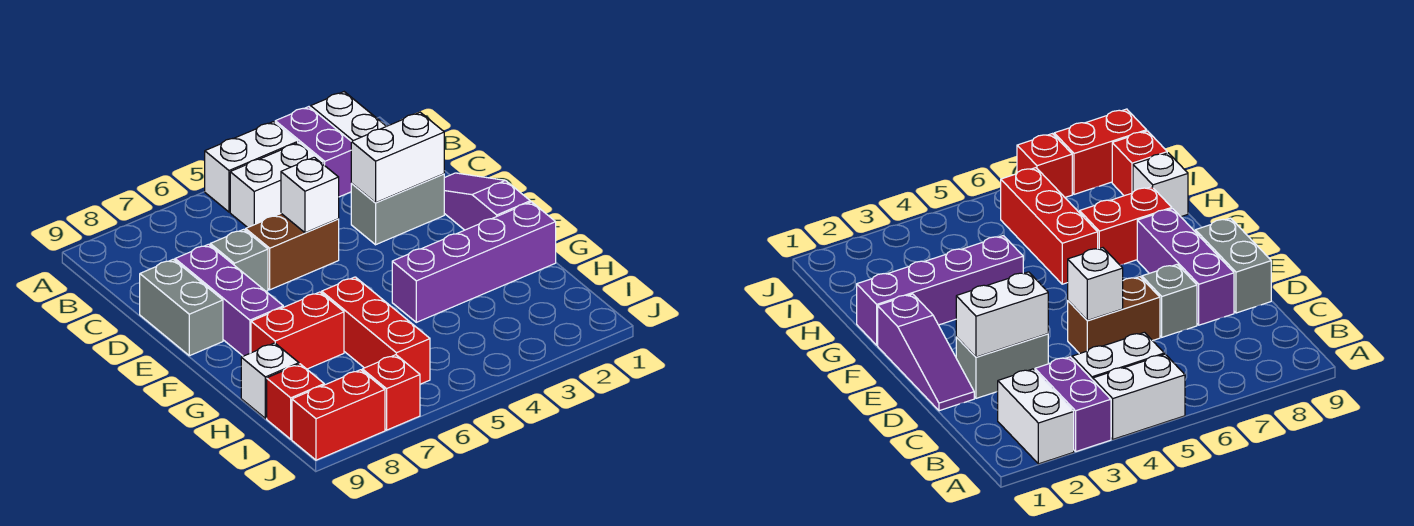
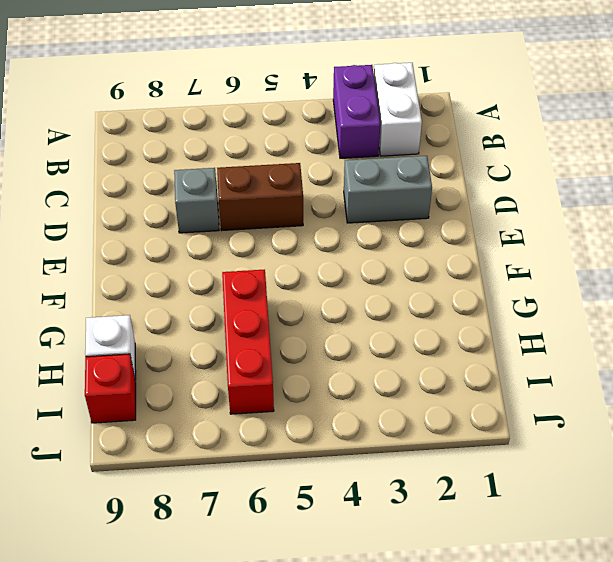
none -> white brick A4:A5 level 1
none -> white brick B4:B5 level 1
none -> purple slope D1:F1 level 1 top F

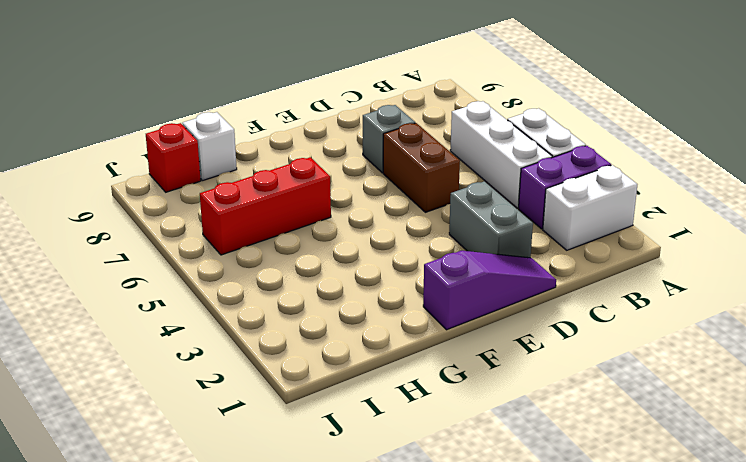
white brick B4:B6 level 1 -> white brick B4:B5 level 1
none -> purple brick D8:F8 level 1
none -> grey brick D9:E9 level 1
none -> purple brick G1:G4 level 1

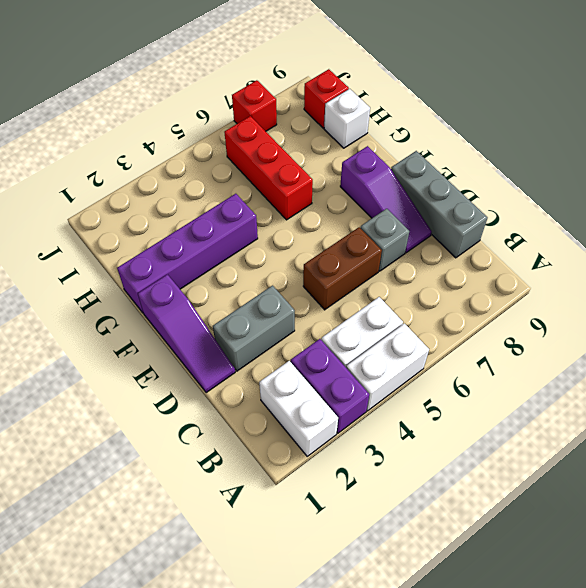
grey brick C9:E9 level 1 -> grey brick D9:E9 level 1
purple slope D8:F8 level 1 top F -> purple brick D8:F8 level 1
none -> red brick G7:G8 level 1
none -> red brick J8:J9 level 1
none -> white brick D2:D3 level 2

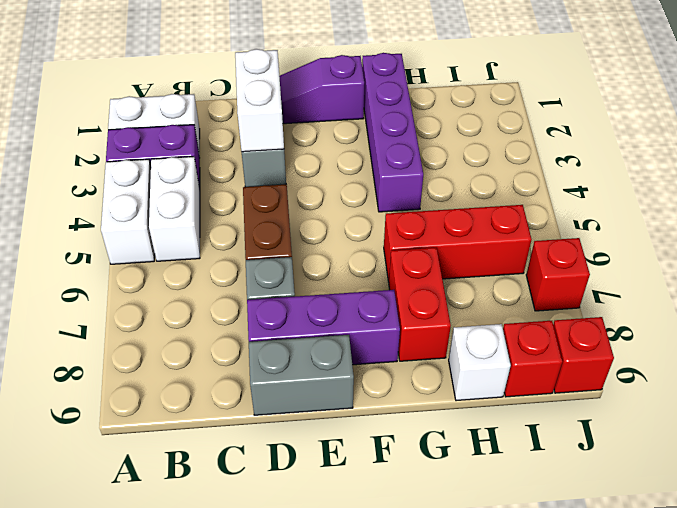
red brick J9 level 1 -> red brick J8:J9 level 1
none -> white brick D5 level 2

